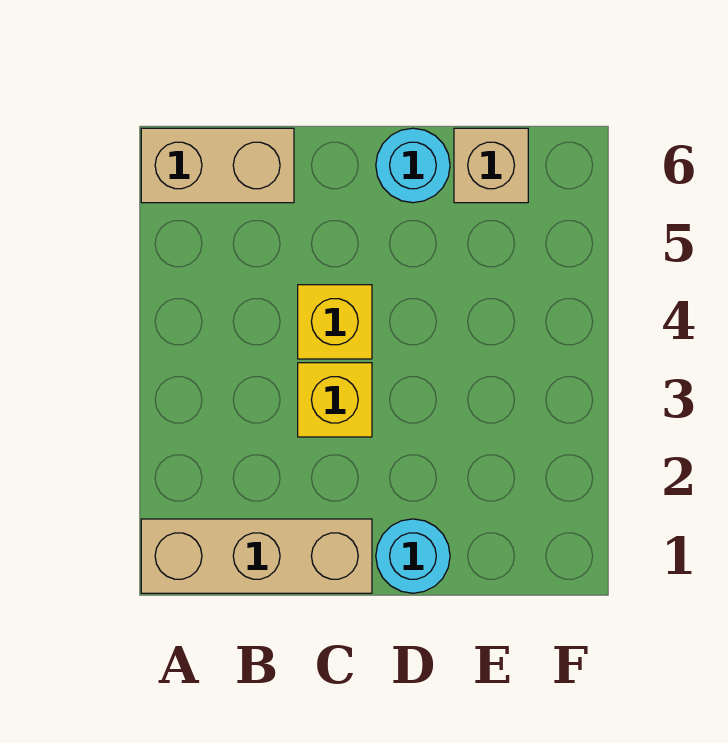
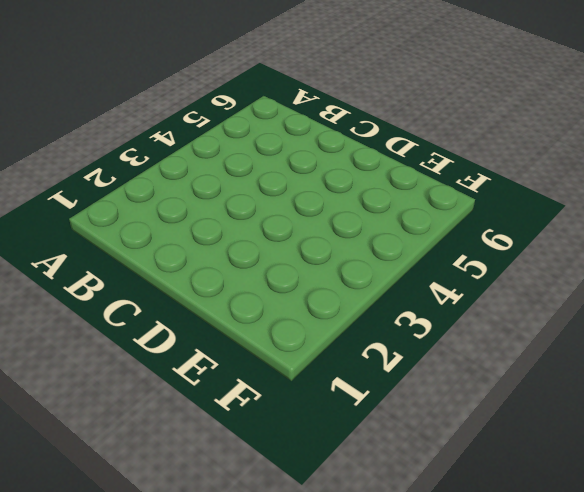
none -> tan brick A1:C1 level 1
none -> tan brick A6:B6 level 1

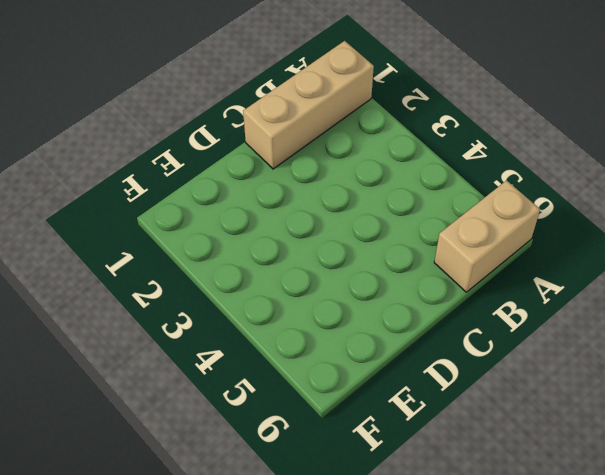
none -> yellow brick C3 level 1
none -> yellow brick C4 level 1

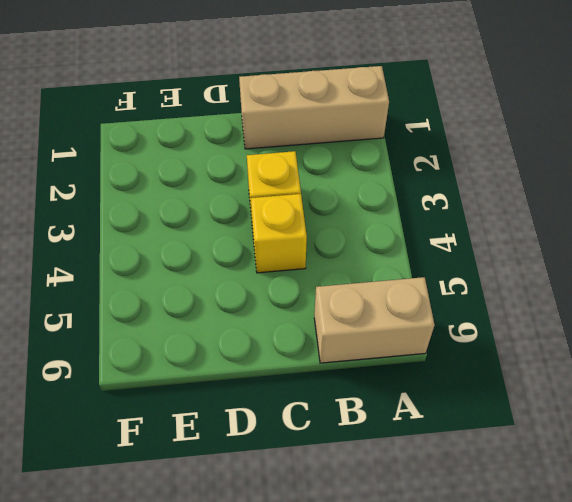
none -> cyan round brick D1 level 1
none -> cyan round brick D6 level 1

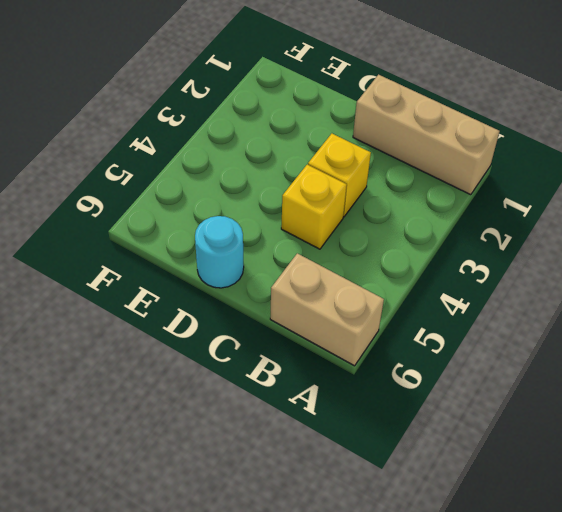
none -> cyan round brick D1 level 1
none -> tan brick E6 level 1

